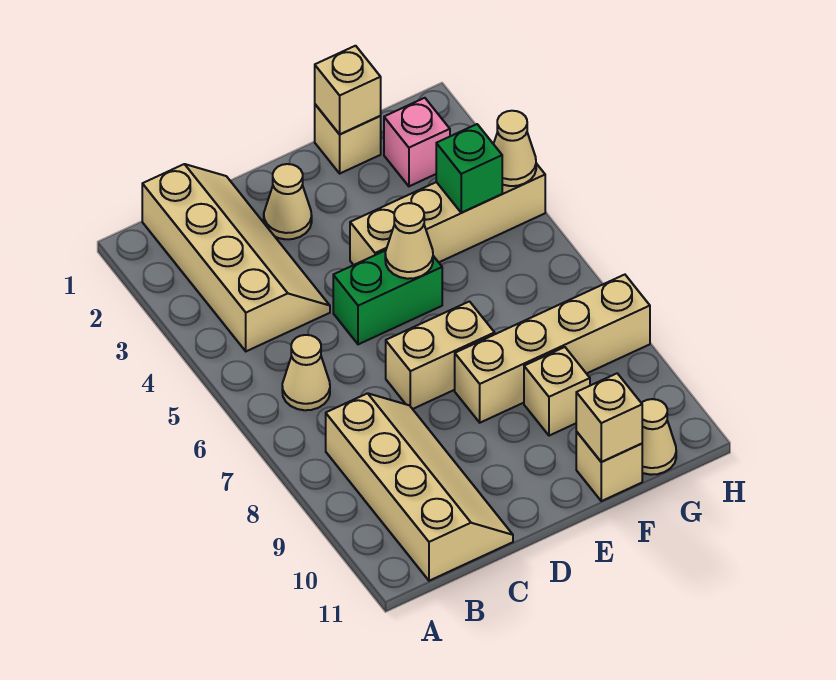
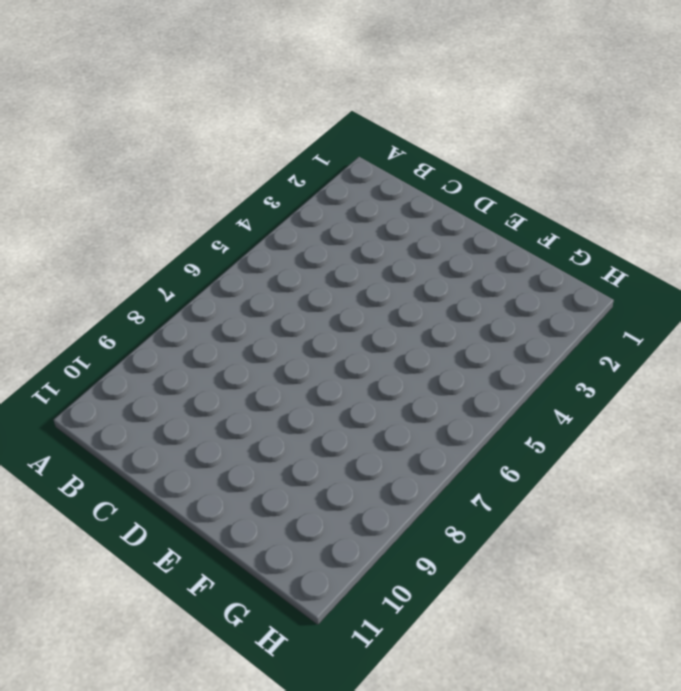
none -> tan slope B1:C4 level 1 top B
none -> tan cone B6 level 1
none -> tan slope B8:C11 level 1 top B

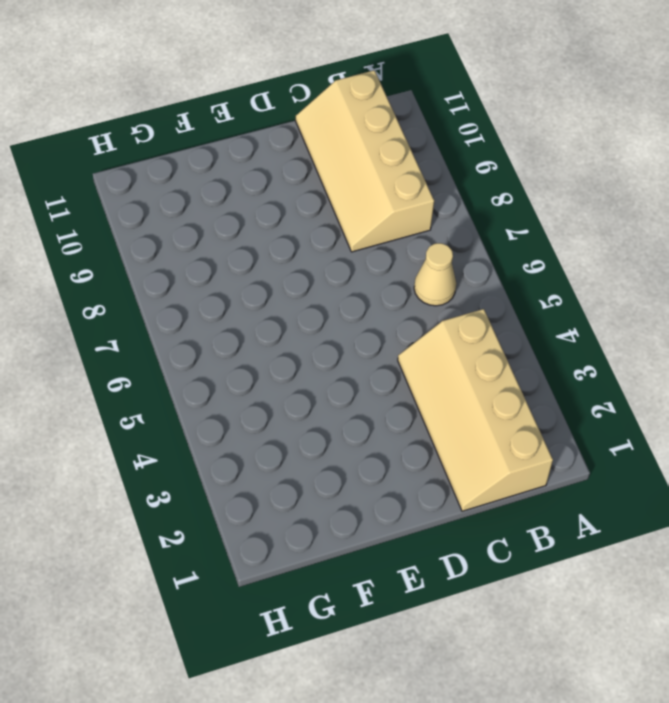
none -> tan cone D2 level 1
none -> green brick D5:E5 level 1
none -> tan brick D7:E7 level 1

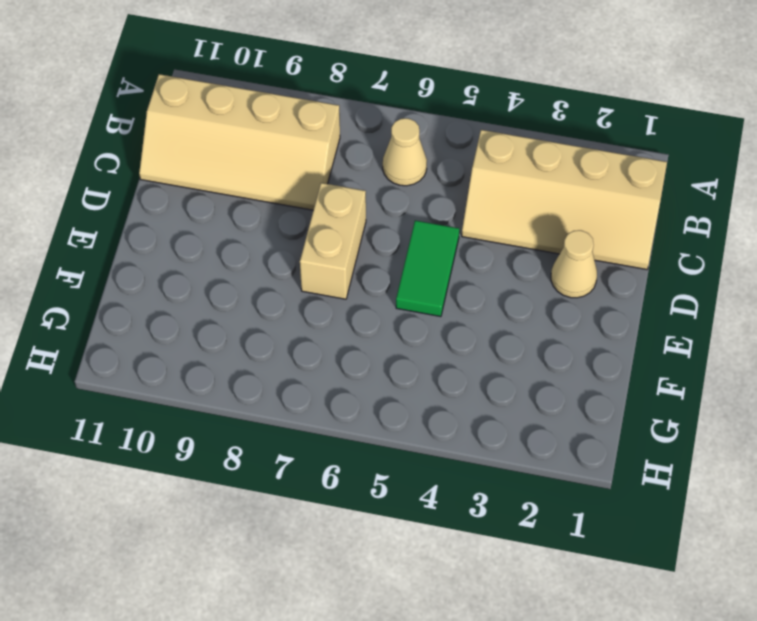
green tile D5:E5 level 1 -> green brick D5:E5 level 1
none -> tan brick E4:H4 level 1
none -> tan brick E8:H8 level 1
none -> tan brick F1 level 1

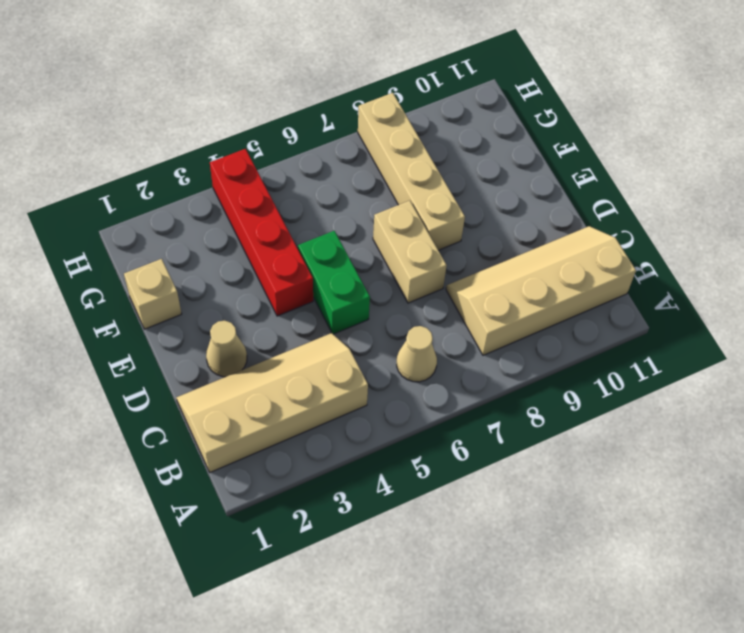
red brick E4:H4 level 1 -> tan brick E4:H4 level 1
none -> tan brick F9 level 1
none -> tan brick F11 level 1
none -> pink brick G2 level 1

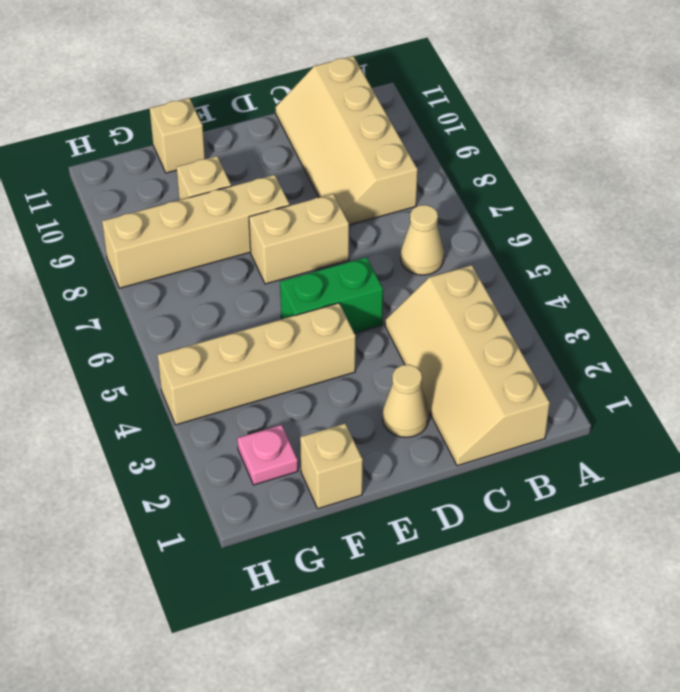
pink plate G2 level 1 -> pink brick G2 level 1
none -> tan cone G11 level 1
none -> tan cone E5 level 2
none -> tan brick F1 level 2

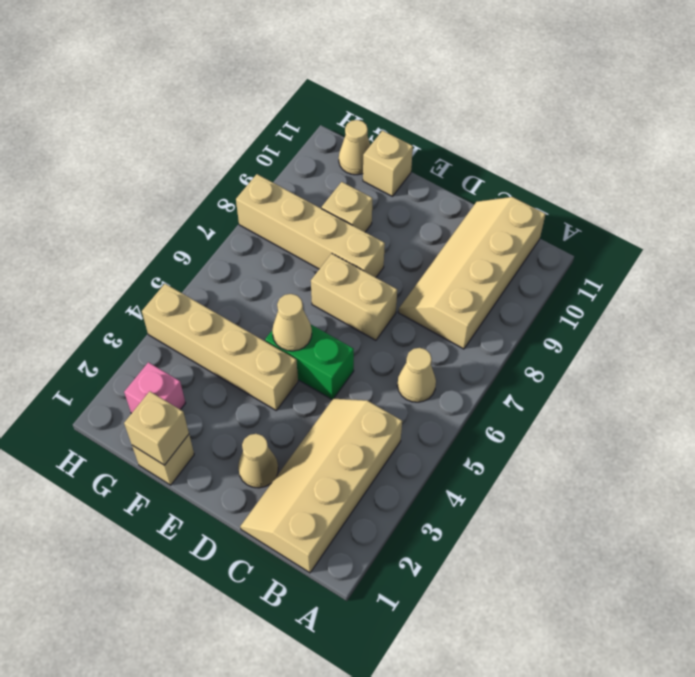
none -> tan brick F11 level 2
none -> green brick G4 level 2
none -> tan cone H4 level 2

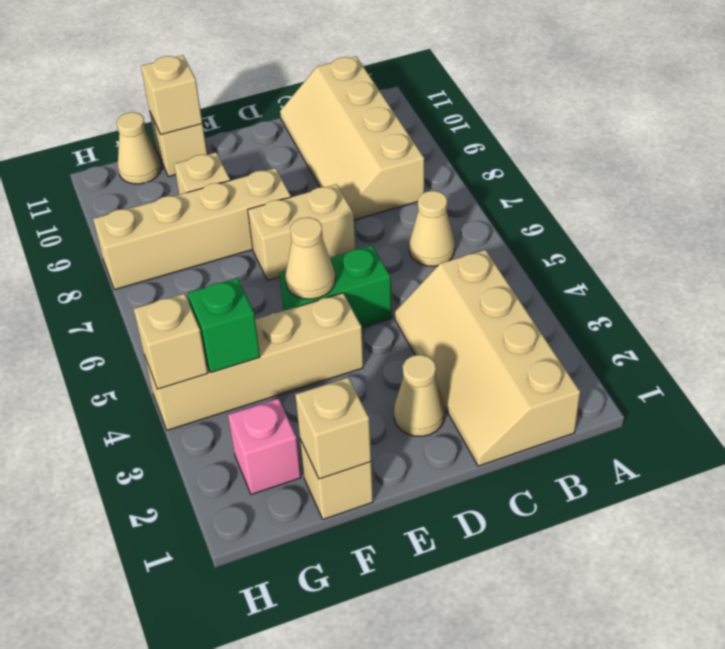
tan brick H4 level 2 -> tan cone H4 level 2

